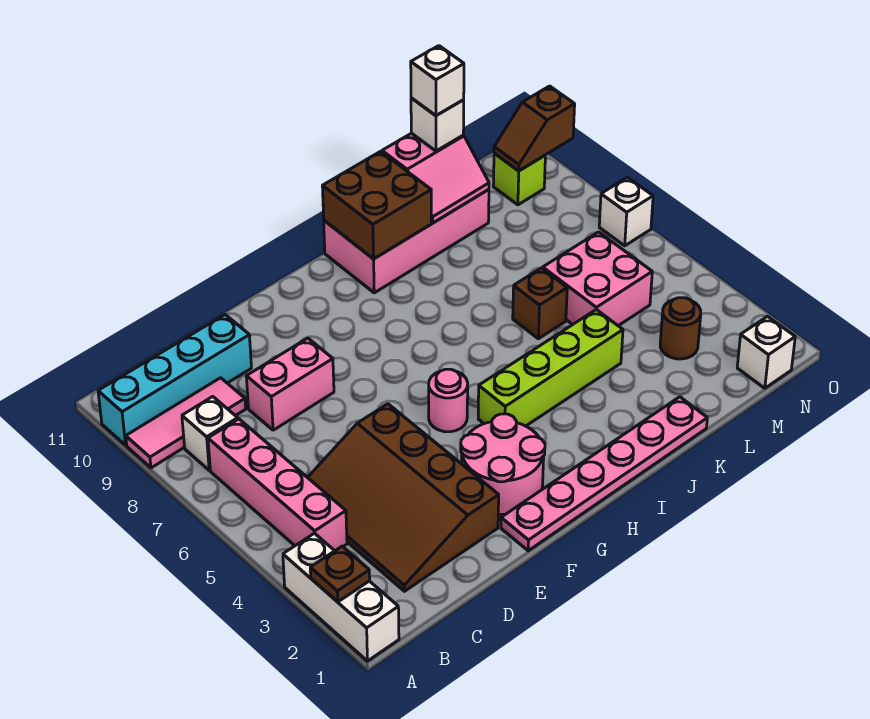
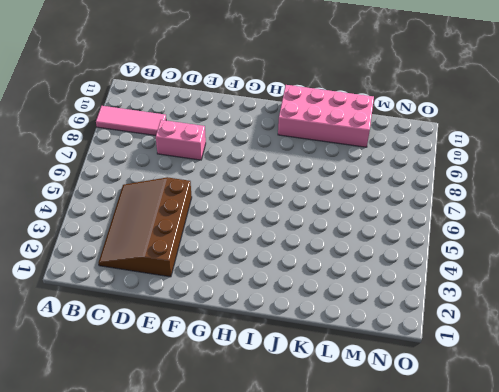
none -> white brick A1:A3 level 1
none -> cyan brick A10:D10 level 1
none -> pink brick B4:B7 level 1

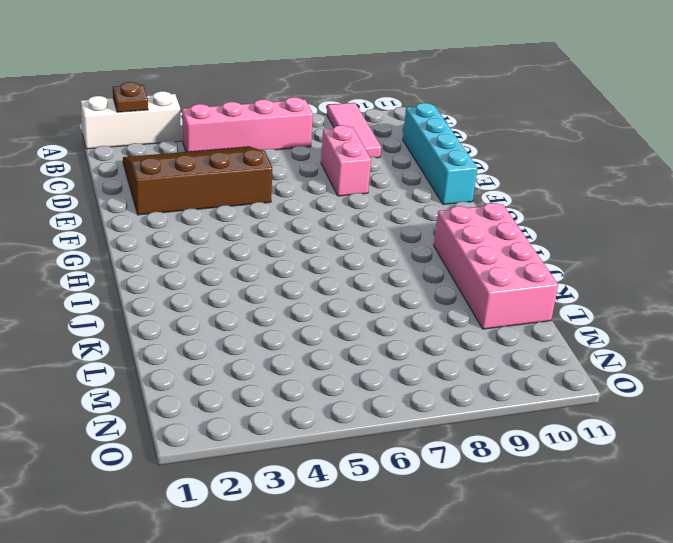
cyan brick C11:F11 level 1 -> cyan brick A10:D10 level 1
none -> white brick B8 level 1
none -> pink plate F1:K1 level 1
none -> pink round brick F2:G3 level 1

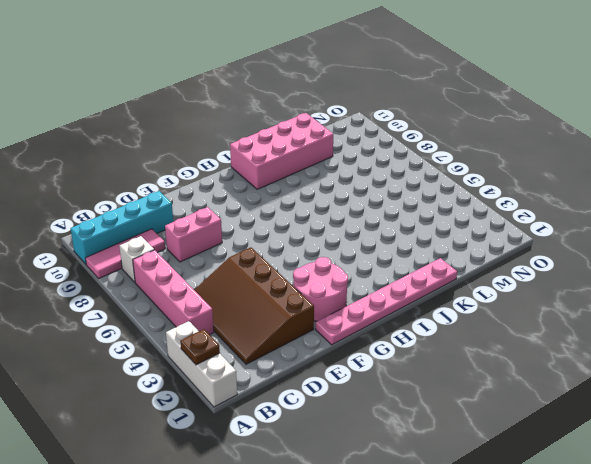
none -> pink round brick G5 level 1
none -> lime brick H4:K4 level 1
none -> brown brick K6 level 1

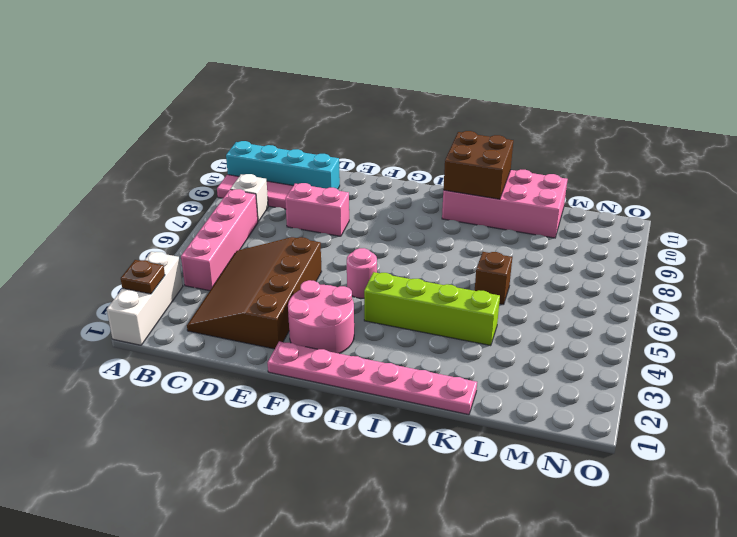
none -> pink brick L5:M6 level 1
none -> brown round brick M3 level 1
none -> white brick N1 level 1

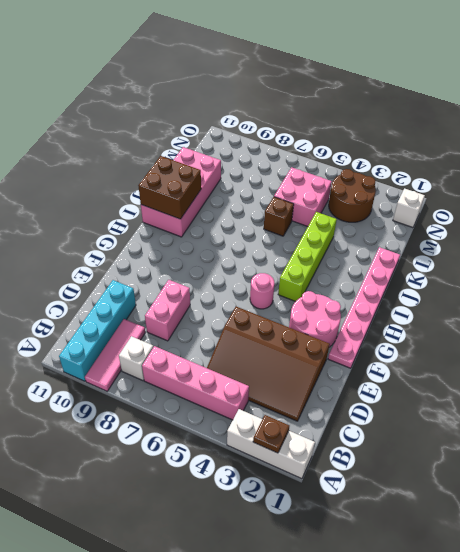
brown round brick M3:N4 level 1 -> brown round brick M3 level 1
none -> lime brick N10 level 1
none -> white brick O7 level 1
none -> pink slope K10:L11 level 2 top 11

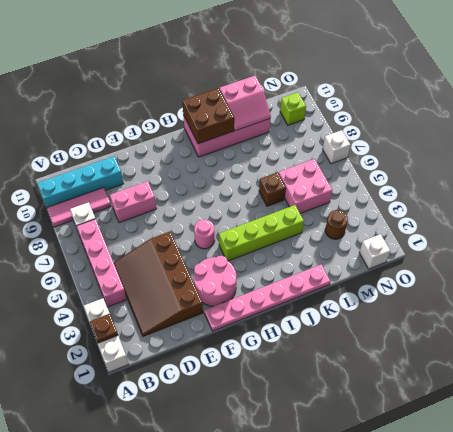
none -> brown slope N10:O10 level 2 top O
none -> white brick L11 level 3
none -> white brick L11 level 4

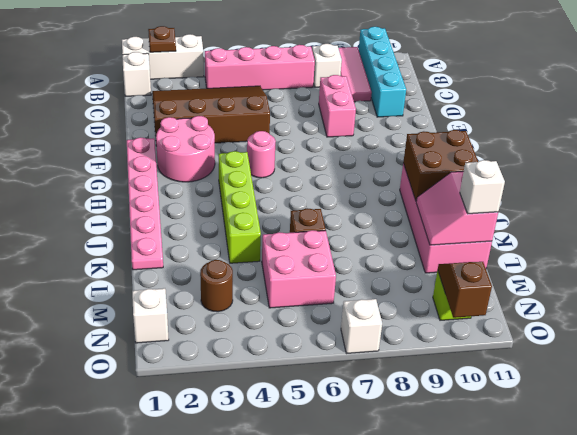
white brick B1 level 1 -> white brick L11 level 4

